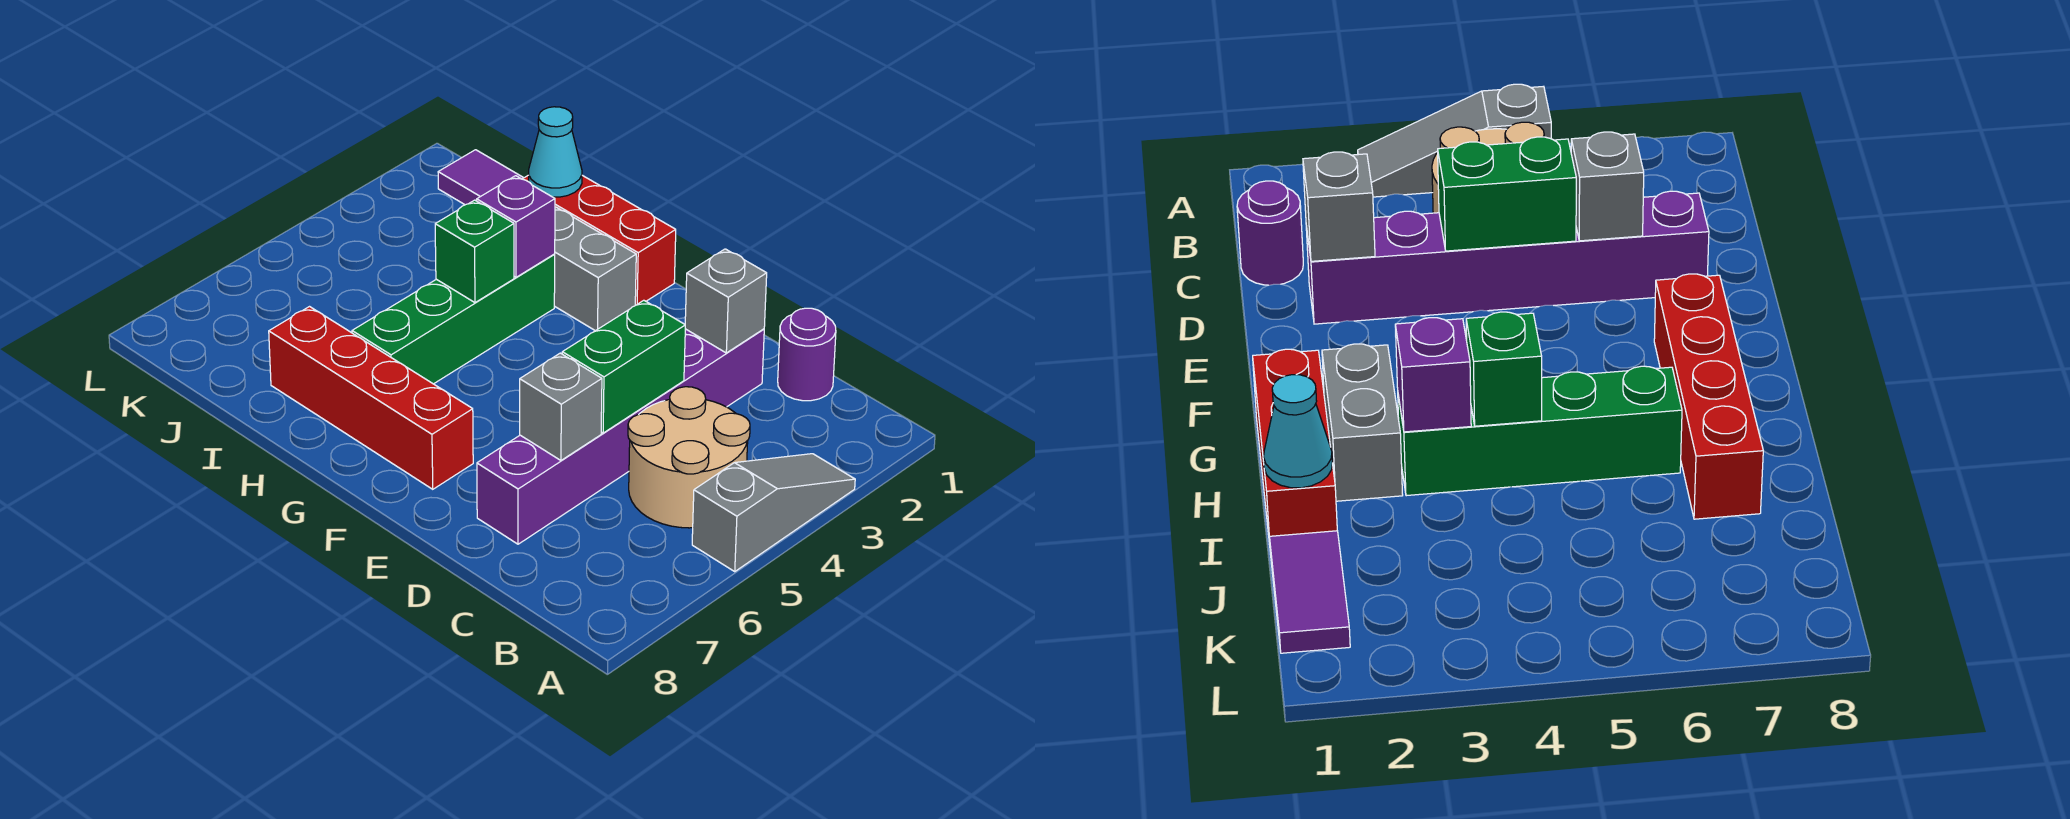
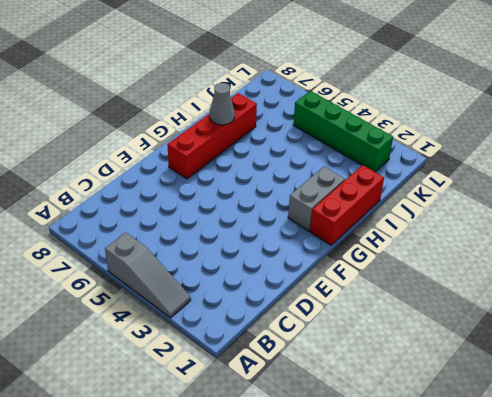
grey cone H7 level 2 -> none
green brick K2:K5 level 1 -> green brick H3:H6 level 1
none -> tan round brick B4:C5 level 1
none -> purple round brick C1 level 1
none -> purple brick D2:D7 level 1

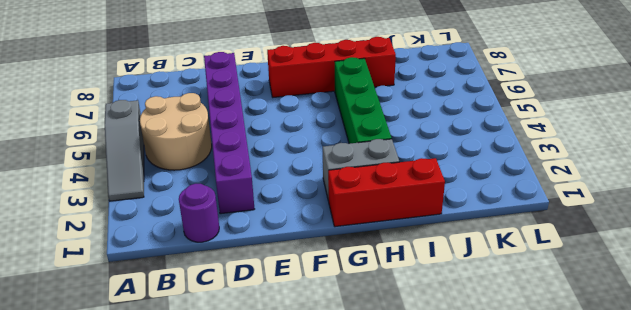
none -> purple tile J1:K1 level 1
none -> grey brick D2 level 2
none -> green brick D4:D5 level 2

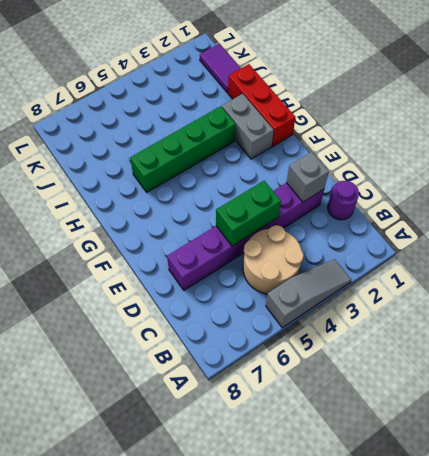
none -> red brick F7:I7 level 1
none -> grey brick D6 level 2
none -> purple brick H3 level 2

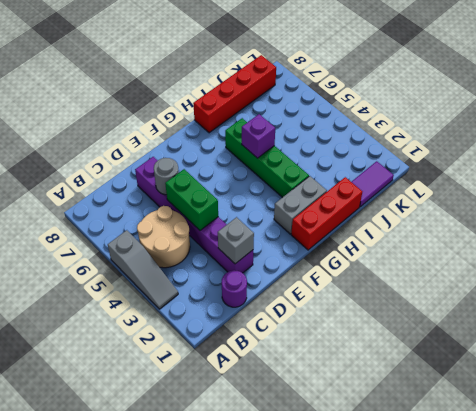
grey round brick D6 level 2 -> grey brick D6 level 2
purple brick H5 level 2 -> purple brick H3 level 2
red brick H8:K8 level 1 -> red brick F7:I7 level 1
none -> green brick H4 level 2
none -> cyan cone I1 level 2

